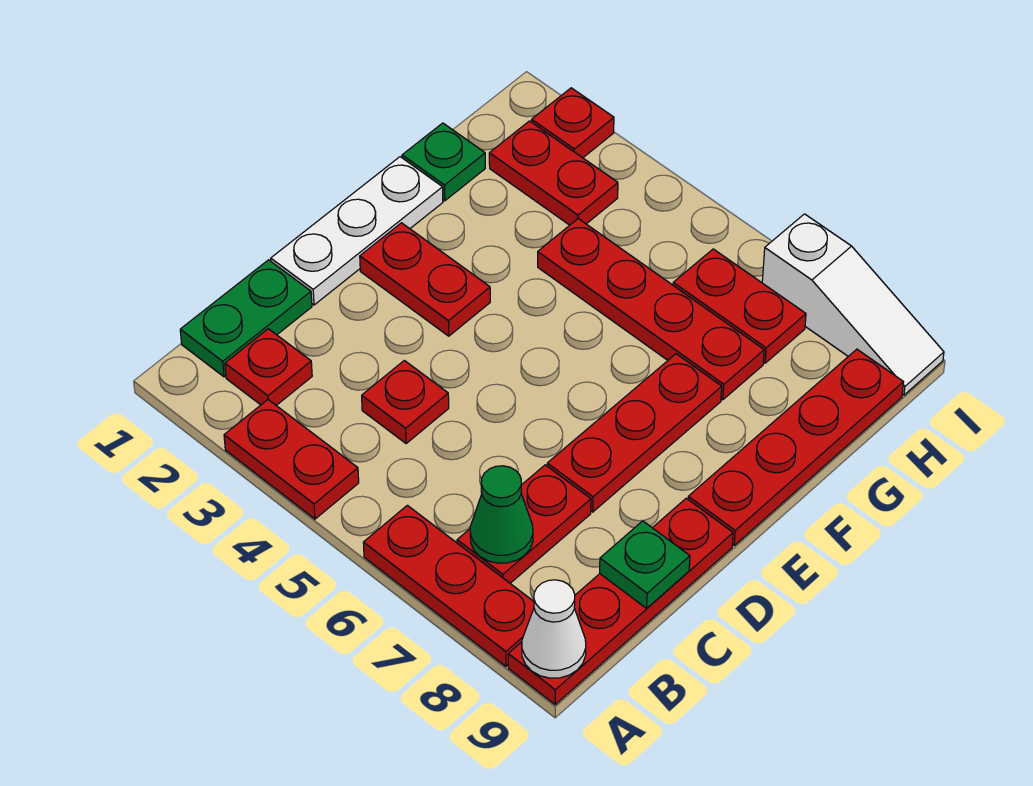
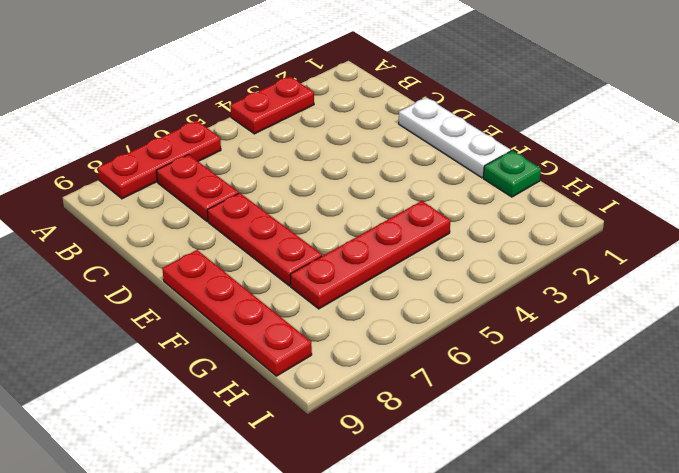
none -> red plate A9:D9 level 1
none -> green plate B1:C1 level 1
none -> red plate B2 level 1

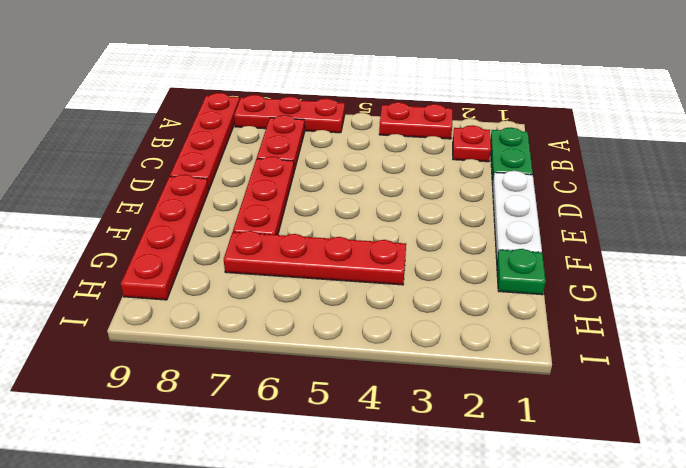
none -> red plate C4 level 1
none -> red plate E2:E3 level 1
none -> red plate H2:H3 level 1

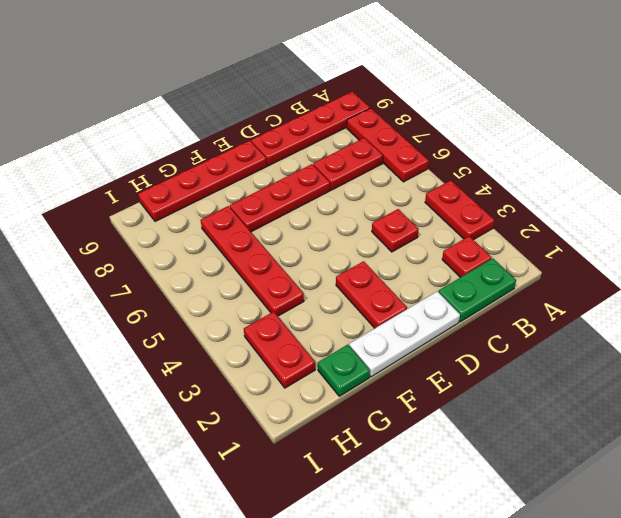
none -> red plate H6:H7 level 1
none -> red plate I2 level 1
none -> white slope I7:I9 level 1 top 7

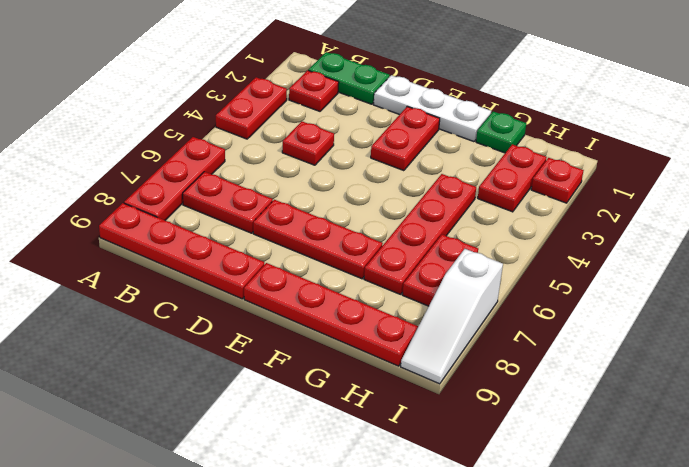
none -> white cone A9 level 2
none -> green cone B7 level 2
none -> green plate C9 level 2

